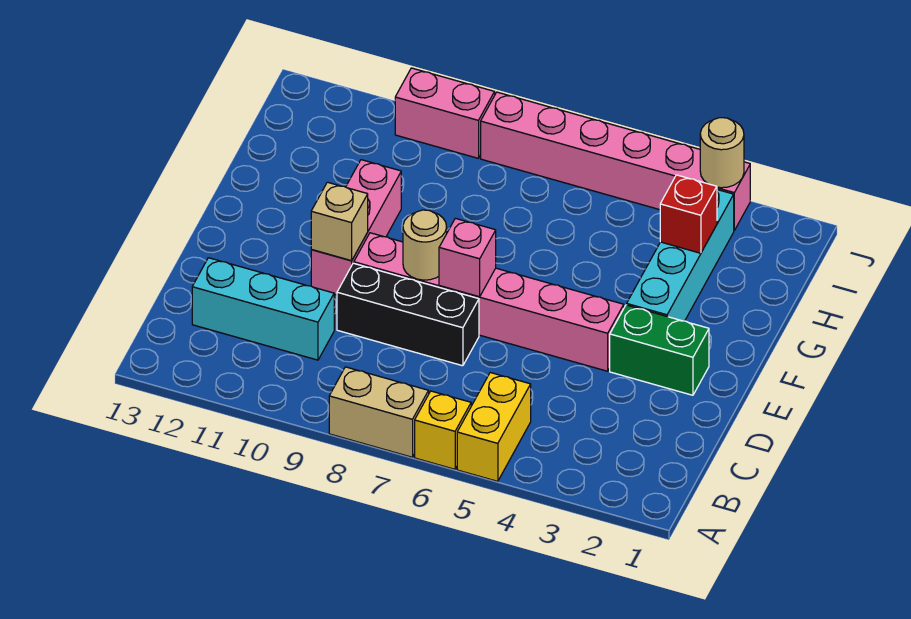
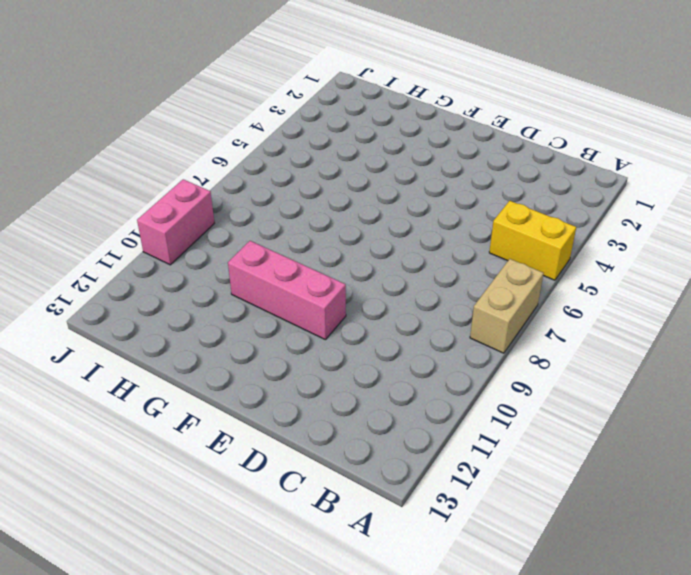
none -> yellow brick A6 level 1
none -> cyan brick C10:C12 level 1
none -> black brick D7:D9 level 1

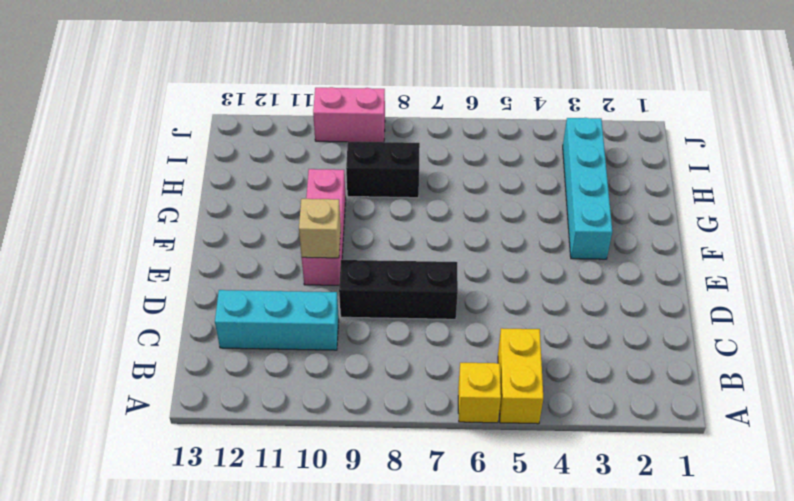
black brick H8:H9 level 1 -> none
none -> tan brick A7:A8 level 1
none -> green brick E2:E3 level 1
none -> pink brick E4:E9 level 1

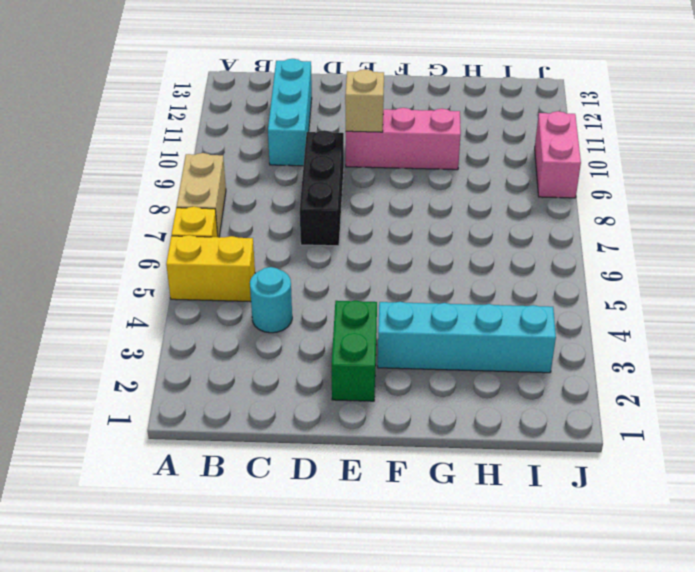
cyan round brick C4 level 1 -> none
none -> pink brick E4:E9 level 1
none -> pink brick J3:J8 level 1
none -> pink brick E7 level 2

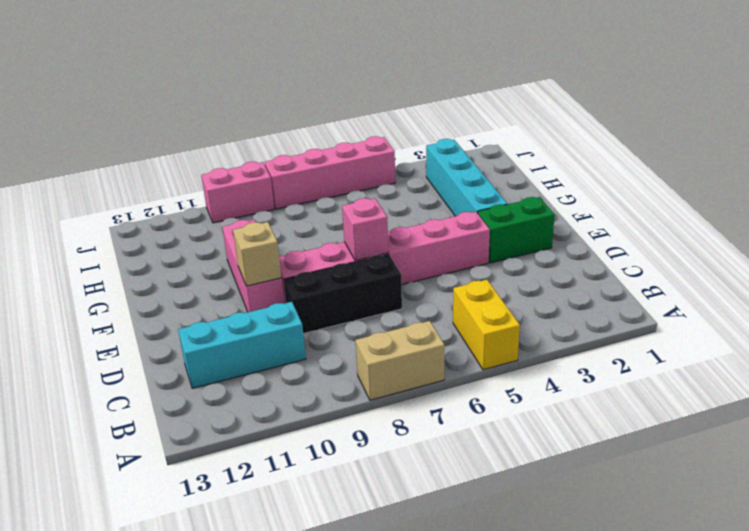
pink brick J5:J8 level 1 -> pink brick J3:J8 level 1
none -> yellow brick A6 level 1
none -> tan round brick E8 level 2
none -> red brick H3 level 2

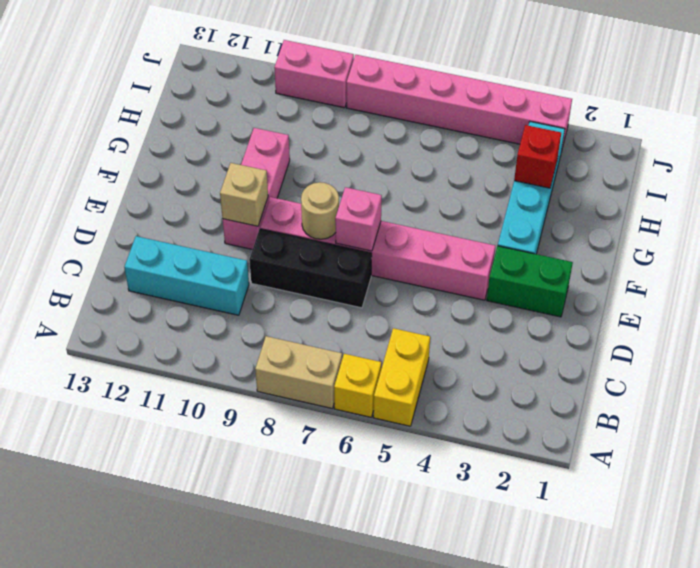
none -> tan round brick J3 level 2

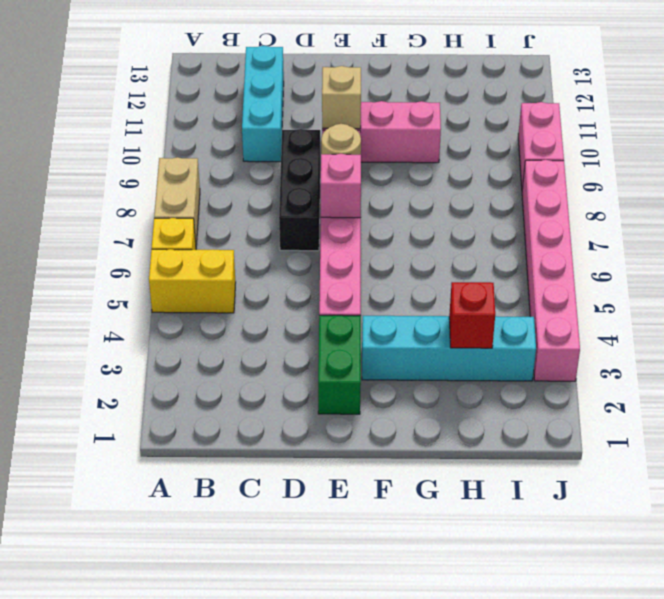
none -> tan round brick J3 level 2

